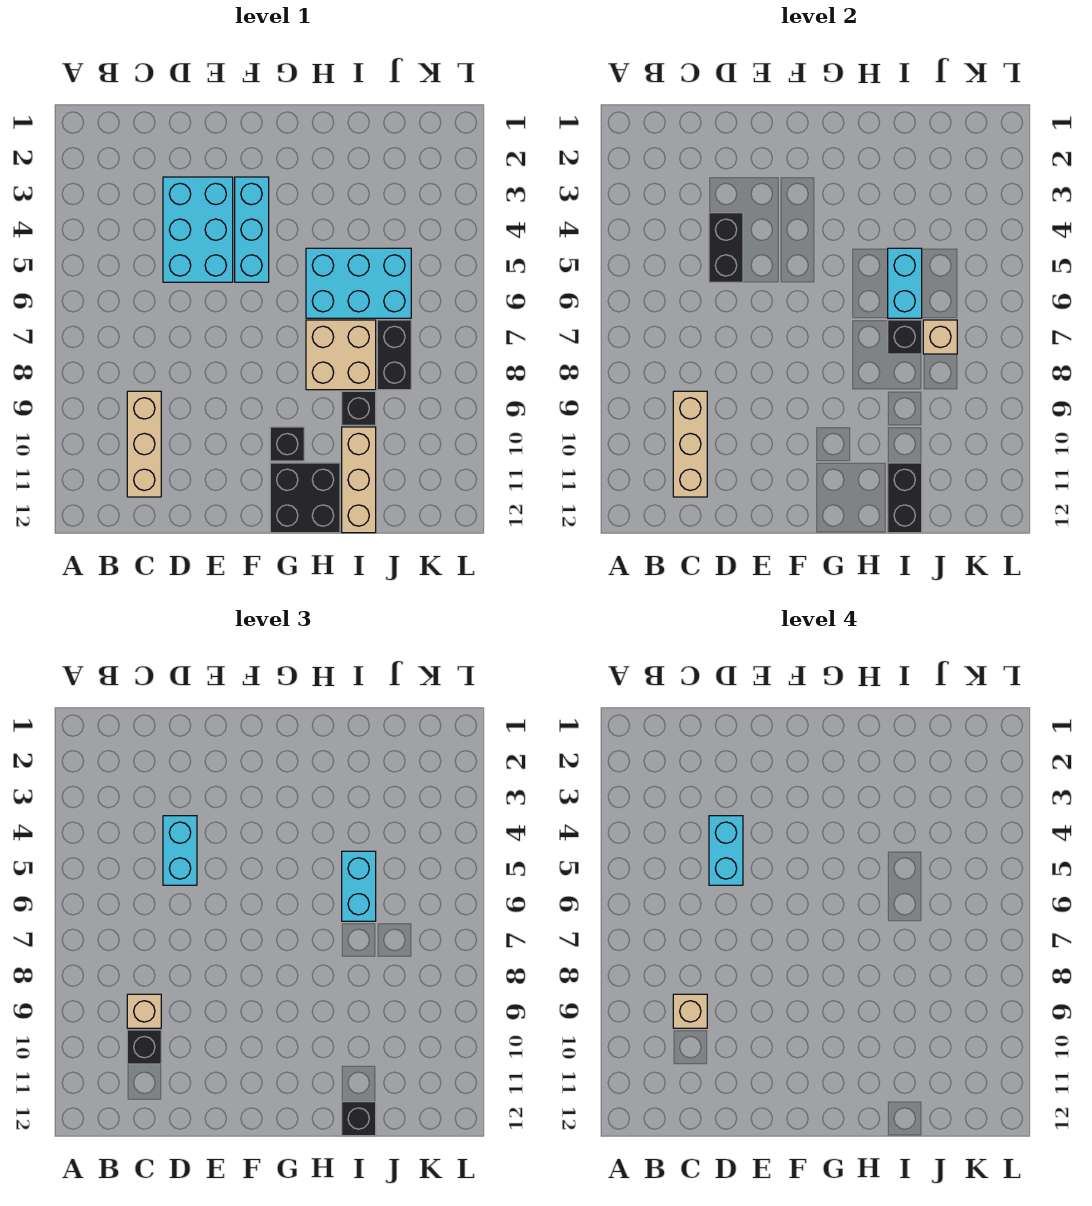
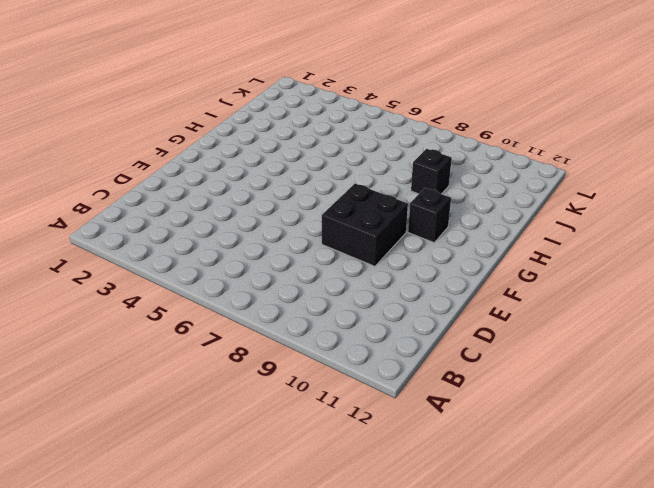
black brick E8:F9 level 1 -> black brick G11:H12 level 1
none -> tan brick C9:C11 level 1
none -> cyan brick D3:E5 level 1
none -> cyan brick F3:F5 level 1

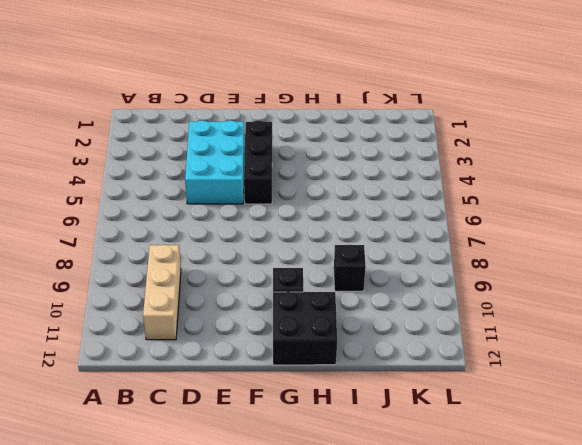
black brick F3:F5 level 1 -> cyan brick F3:F5 level 1
none -> cyan brick H5:J6 level 1
none -> tan brick H7:I8 level 1
none -> tan brick I10:I12 level 1

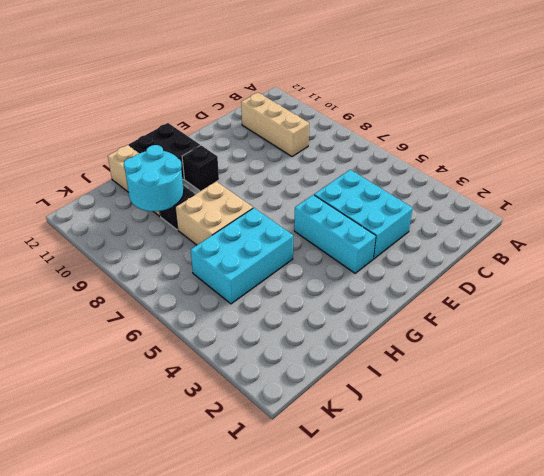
cyan round brick I9:J10 level 2 -> none
none -> black brick J7:J8 level 1
none -> tan brick C9:C11 level 2
none -> black brick D4:D5 level 2

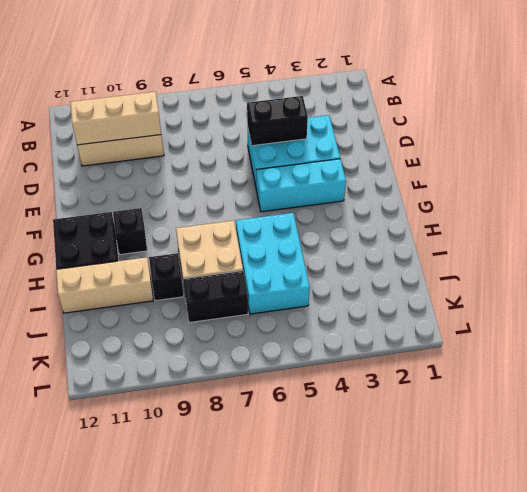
none -> cyan brick I5:I6 level 2
none -> black brick I7 level 2
none -> black brick I11:I12 level 2

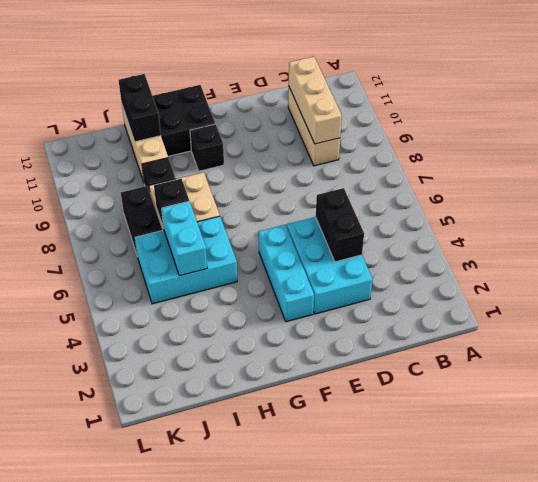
none -> tan brick J7 level 2
none -> tan brick C9 level 3
none -> black brick C10 level 3

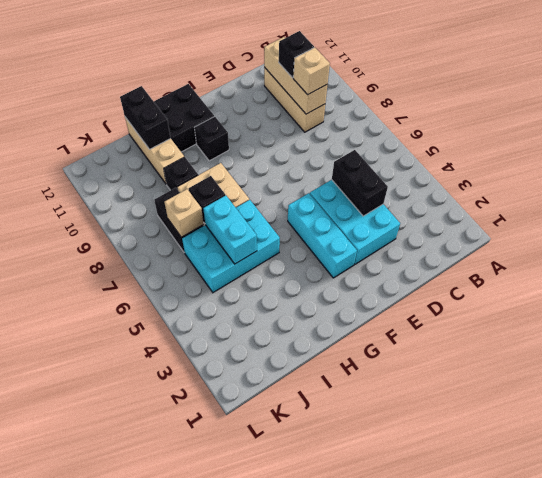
none -> cyan brick D4:D5 level 3
none -> cyan brick I5:I6 level 3
none -> black brick I12 level 3

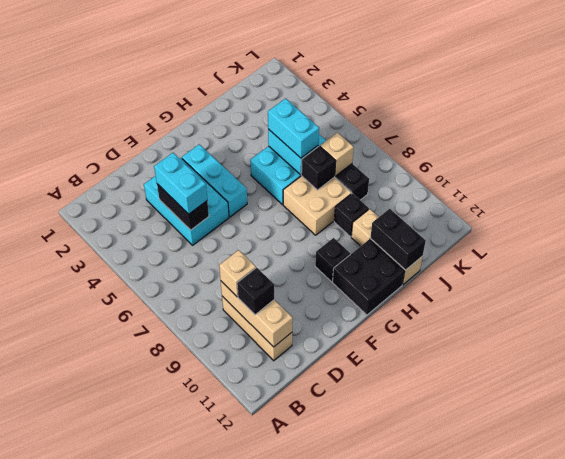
none -> black brick I12 level 3
none -> tan brick C9 level 4
none -> cyan brick D4:D5 level 4

